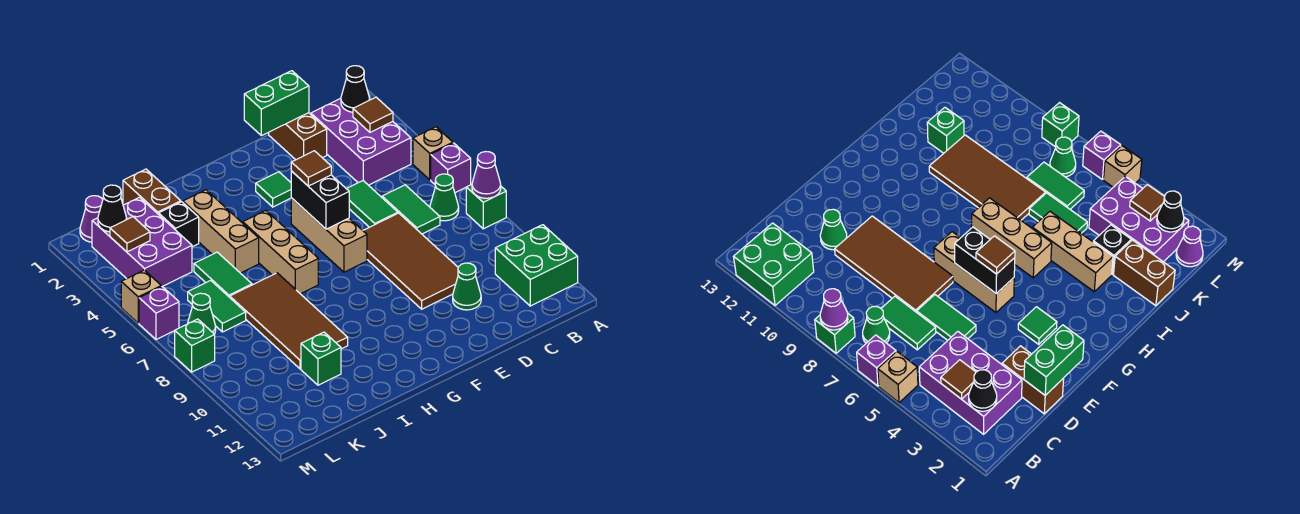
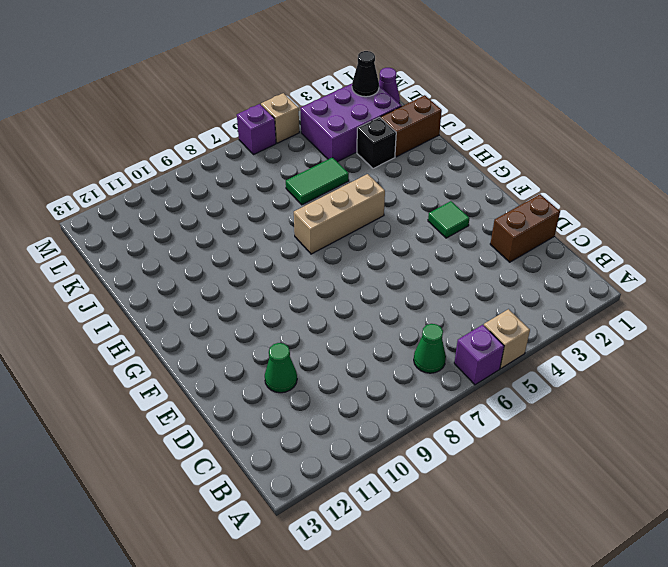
none -> green brick A8 level 1
none -> green brick A11:B12 level 1
none -> purple brick B2:C4 level 1
none -> green tile C6:C7 level 1

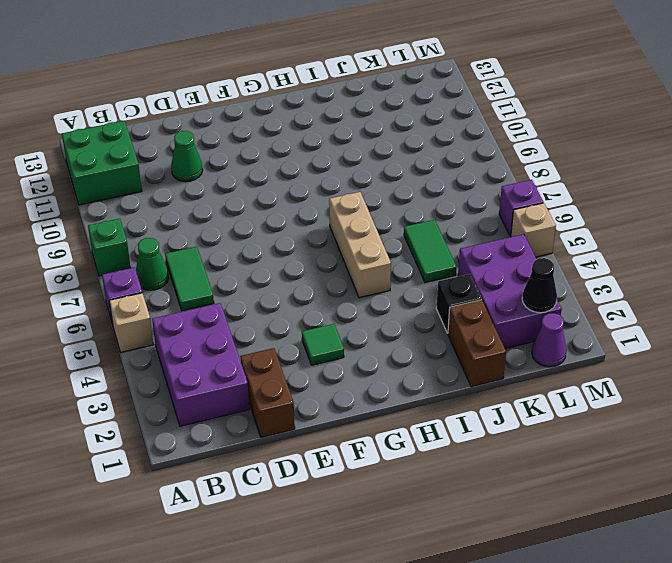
none -> green tile D5:D6 level 1
none -> brown tile D7:E10 level 1
none -> tan brick F5:F7 level 1
none -> tan brick I3:I5 level 1

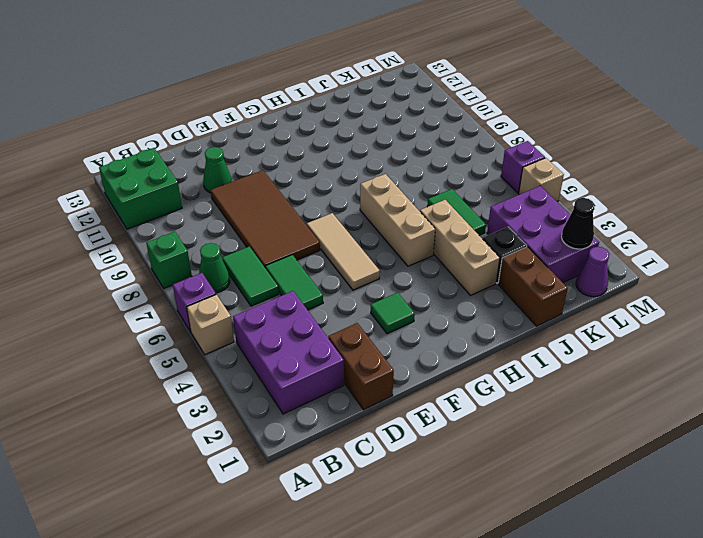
tan tile F5:F7 level 1 -> tan brick F5:F7 level 1
none -> brown tile I7:J10 level 1
none -> green brick J11 level 1
none -> green tile K6:K7 level 1
none -> green cone L7 level 1

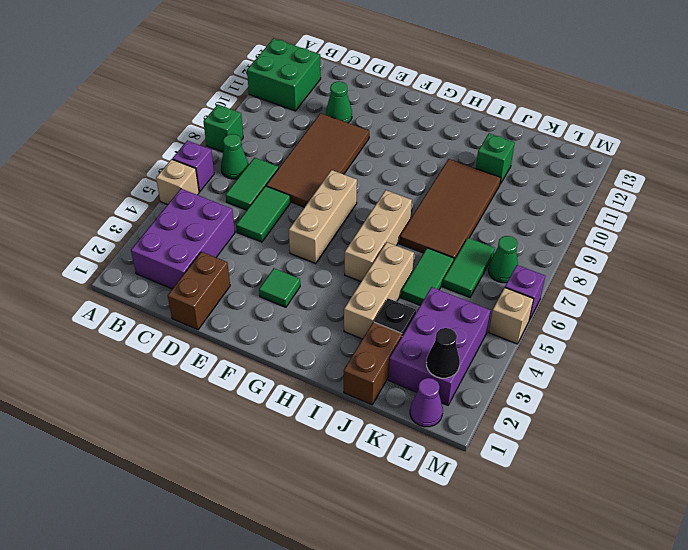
none -> green brick M8 level 1
none -> purple cone A8 level 2
none -> black cone B2 level 2
none -> brown tile B3 level 2

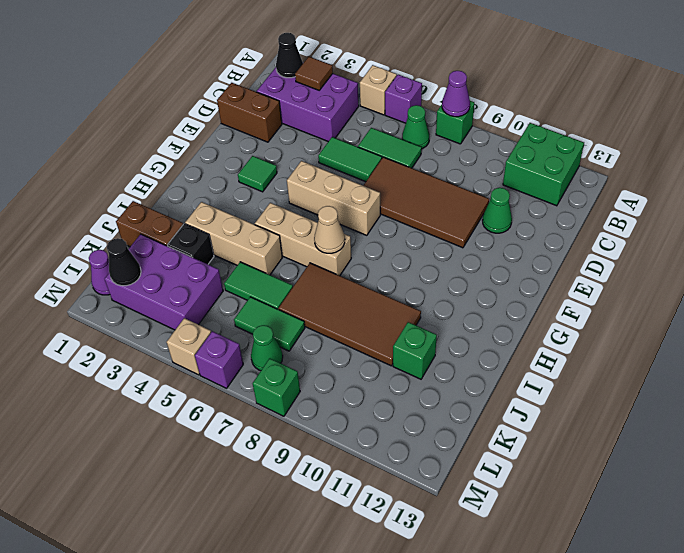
tan cone H7 level 2 -> none
none -> green brick D1:E1 level 2
none -> black brick F5:F6 level 2
none -> brown tile L3 level 2
none -> brown tile F5 level 3

